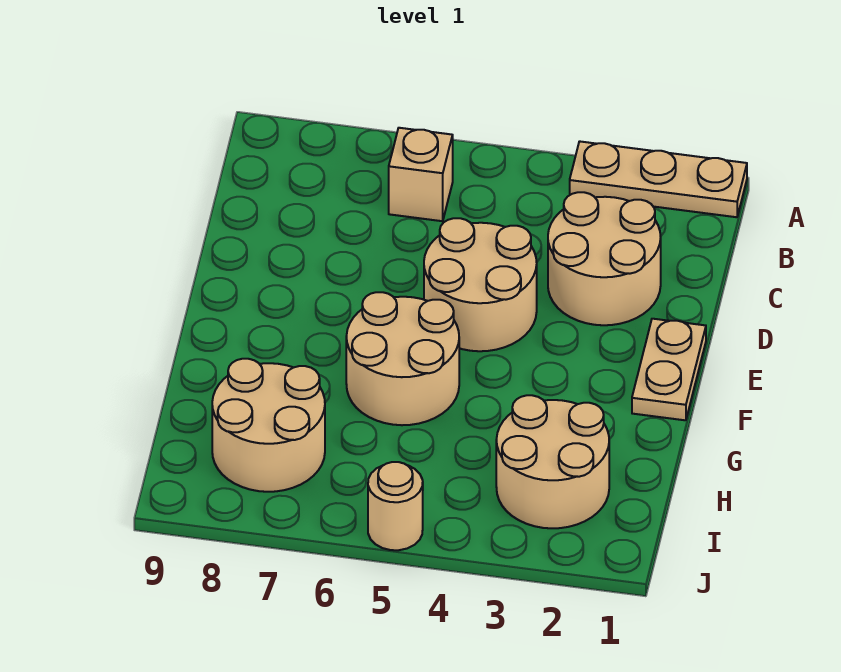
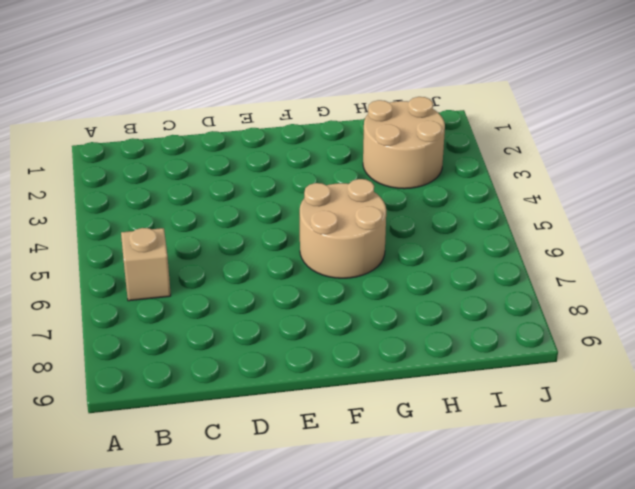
none -> tan plate A1:A3 level 1
none -> tan round brick C2:D3 level 1

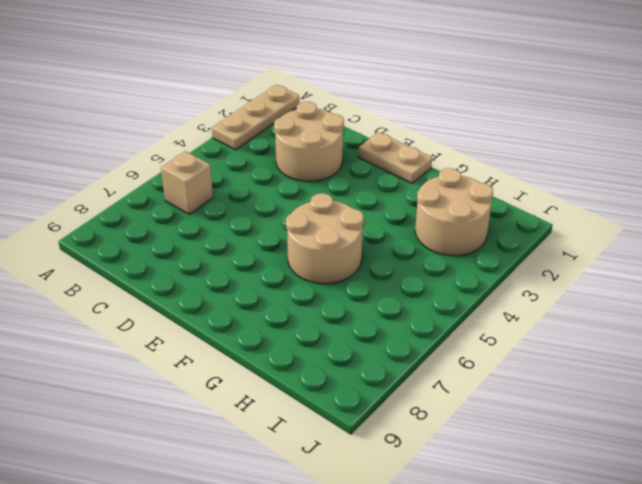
none -> tan round brick D4:E5 level 1
none -> tan round brick H7:I8 level 1

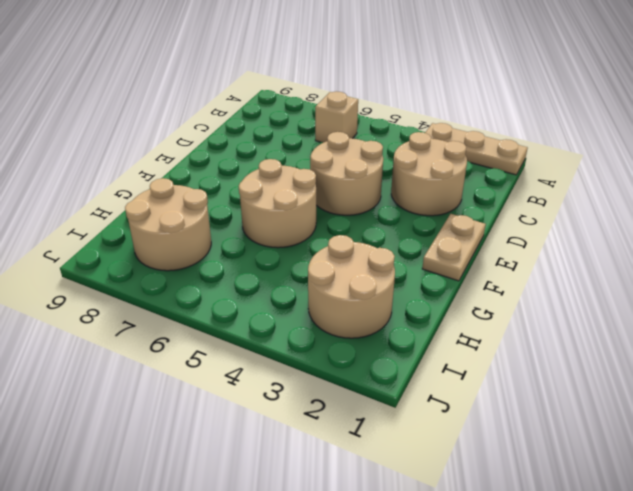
none -> tan round brick J5 level 1

